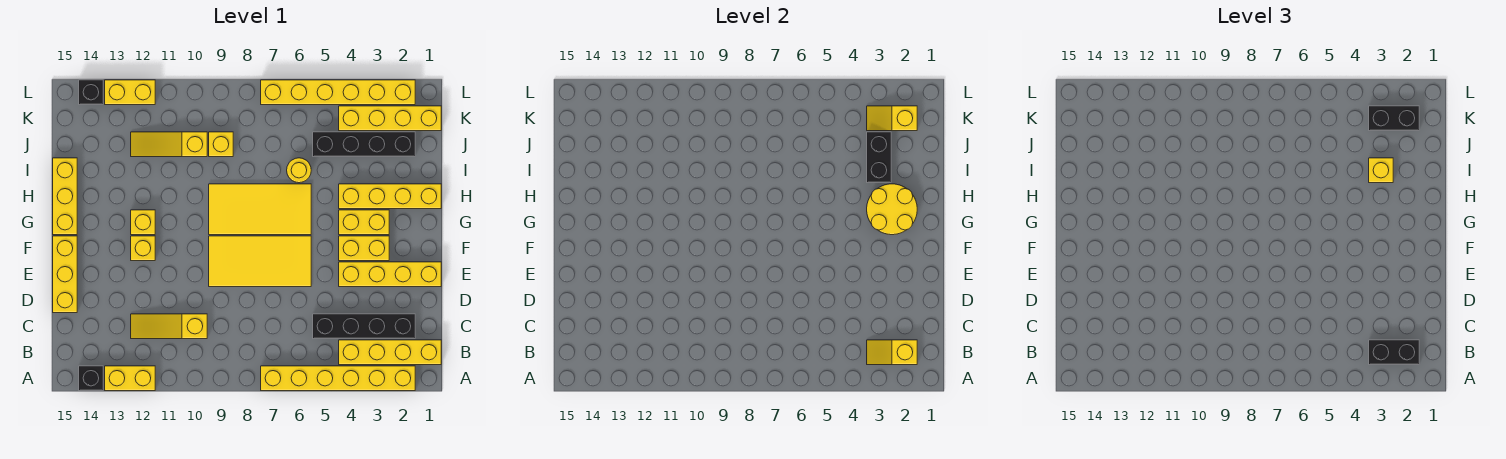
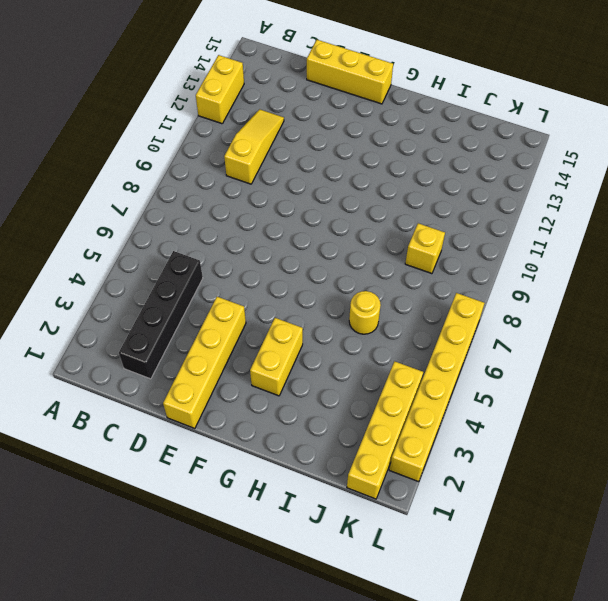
none -> yellow brick A2:A7 level 1
none -> black brick A14 level 1
none -> yellow brick B1:B4 level 1
none -> yellow tile E6:F9 level 1

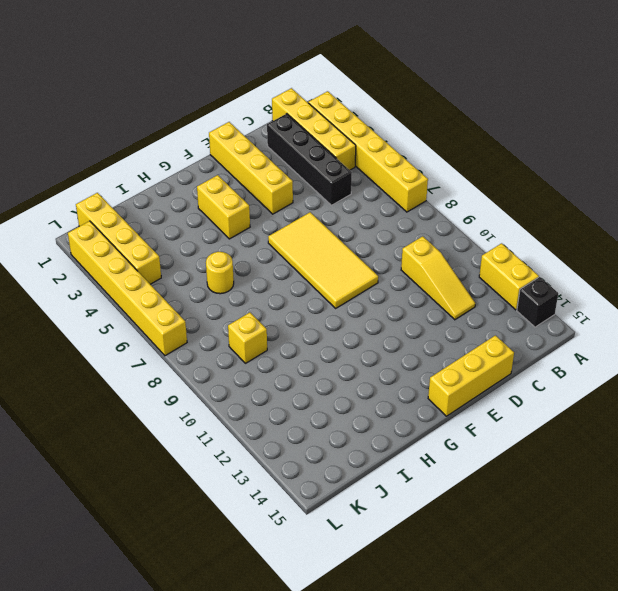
none -> yellow brick F3:F4 level 1
none -> yellow brick F12 level 1
none -> yellow tile G6:H9 level 1
none -> yellow brick G12 level 1

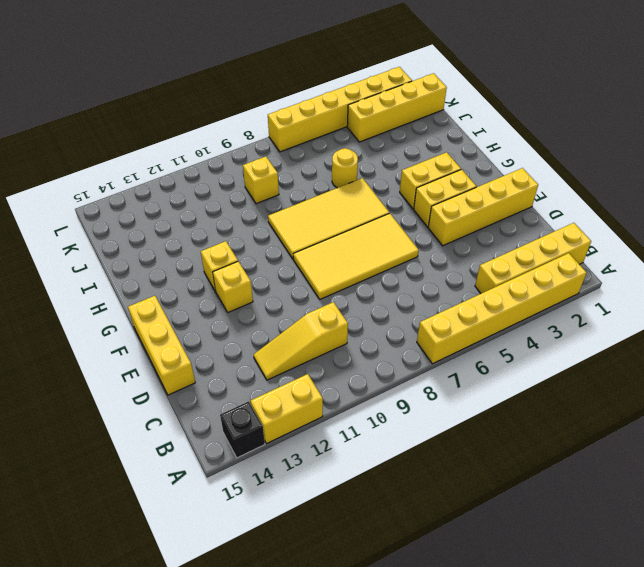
none -> black brick C2:C5 level 1
none -> yellow brick G15:I15 level 1
none -> yellow brick H1:H4 level 1
none -> black brick J2:J5 level 1

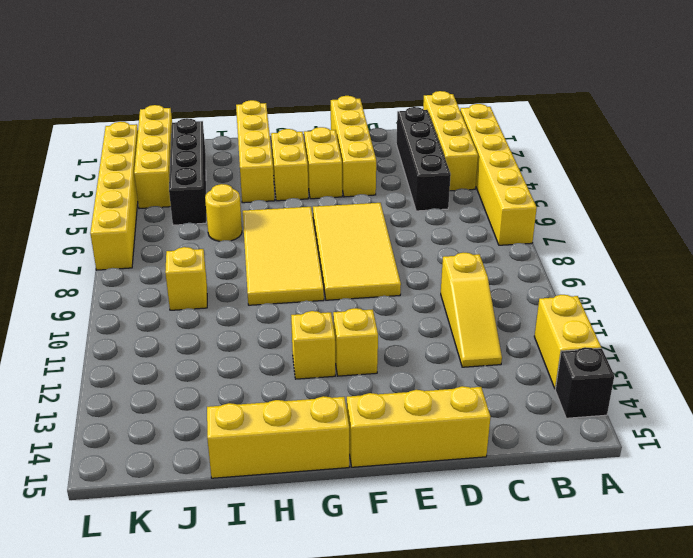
none -> yellow slope J10:J12 level 1 top 10
none -> yellow brick L12:L13 level 1
none -> black brick L14 level 1
none -> yellow slope B2:B3 level 2 top 2

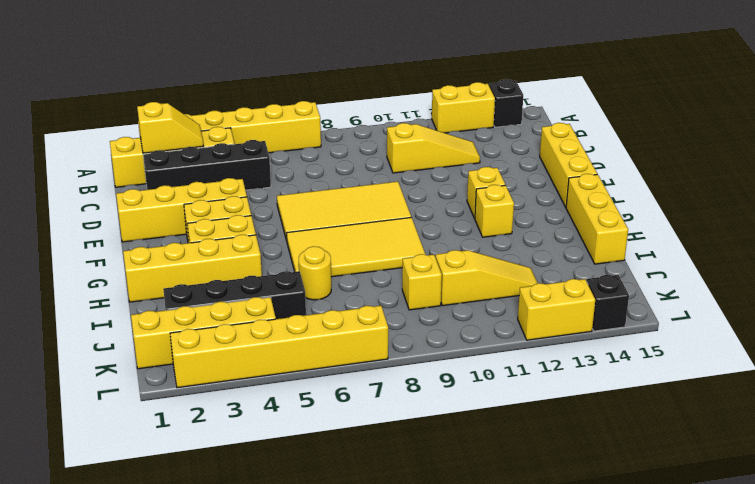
none -> yellow round brick G2:H3 level 2
none -> black brick I3:J3 level 2
none -> yellow slope K2:K3 level 2 top 2
none -> black brick B2:B3 level 3

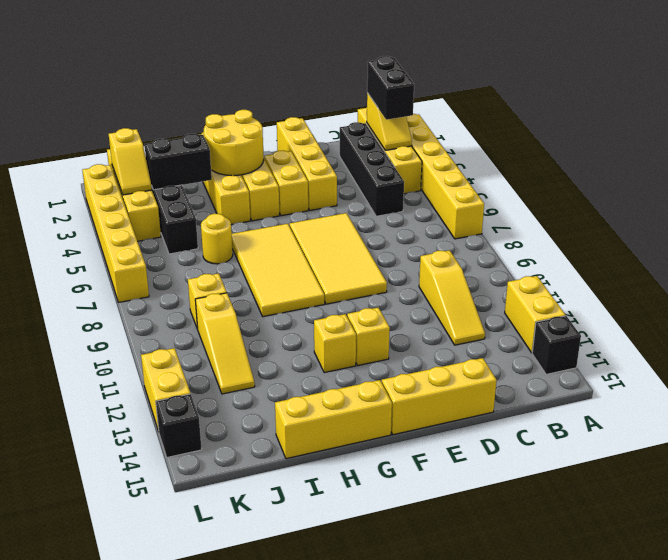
none -> yellow brick I3 level 3
none -> black brick K2:K3 level 3

